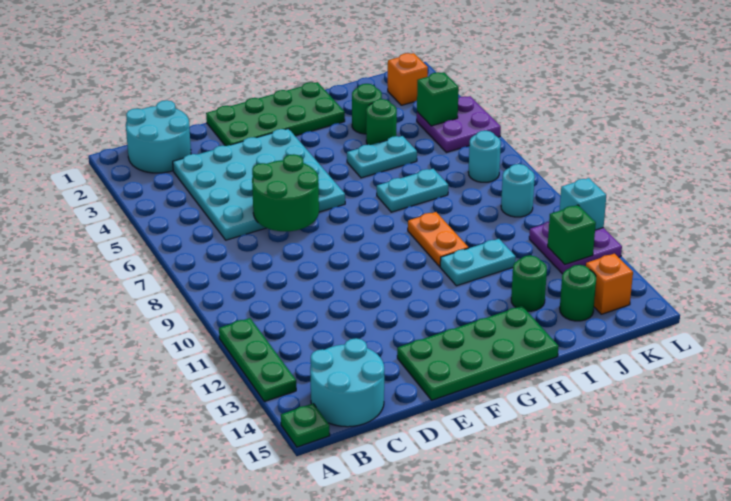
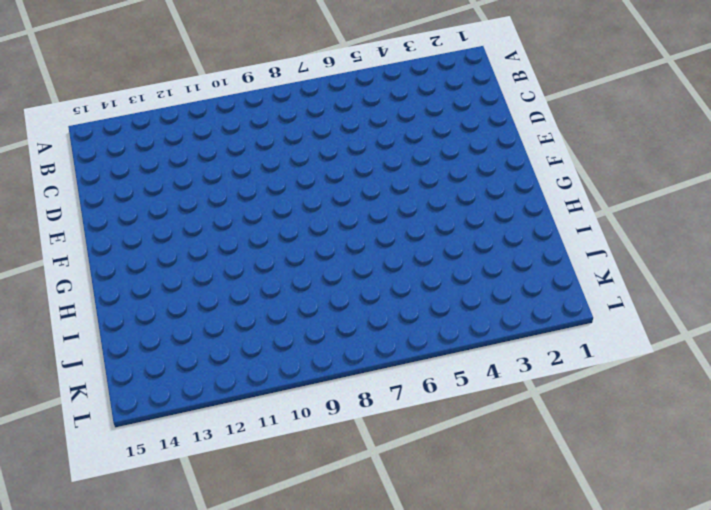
none -> green plate A11:A13 level 1
none -> green plate A15 level 1
none -> cyan round brick B1:C2 level 1

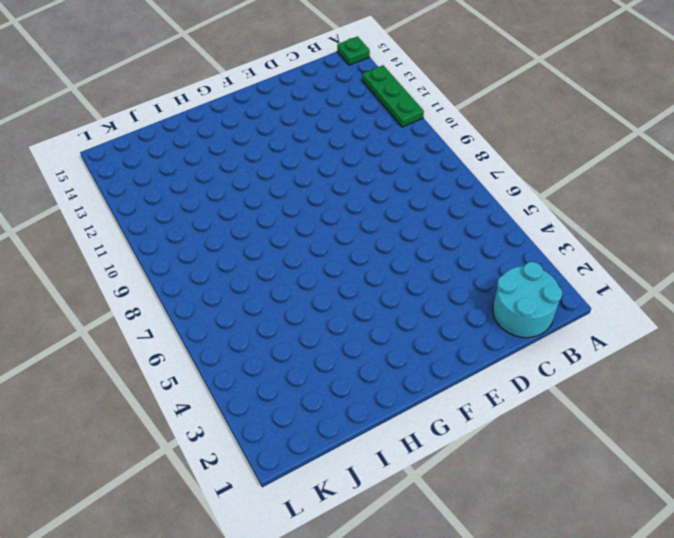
none -> cyan round brick B14:C15 level 1
none -> cyan plate C3:F6 level 1
none -> green plate E1:H2 level 1

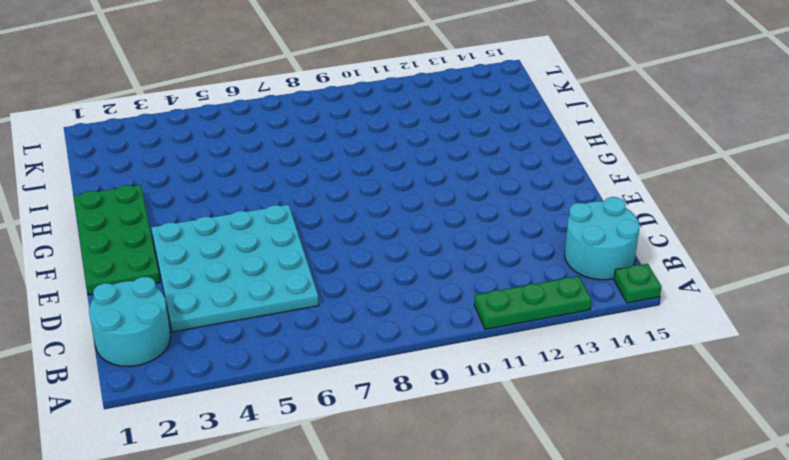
none -> green plate E14:H15 level 1
none -> cyan plate H5:I5 level 1
none -> cyan plate H7:I7 level 1

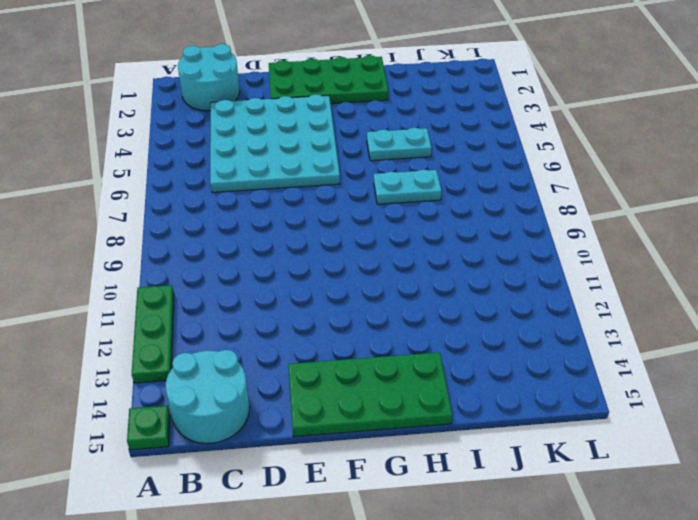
none -> orange plate H9:H10 level 1
none -> cyan plate H11:I11 level 1
none -> green round brick I3 level 1

